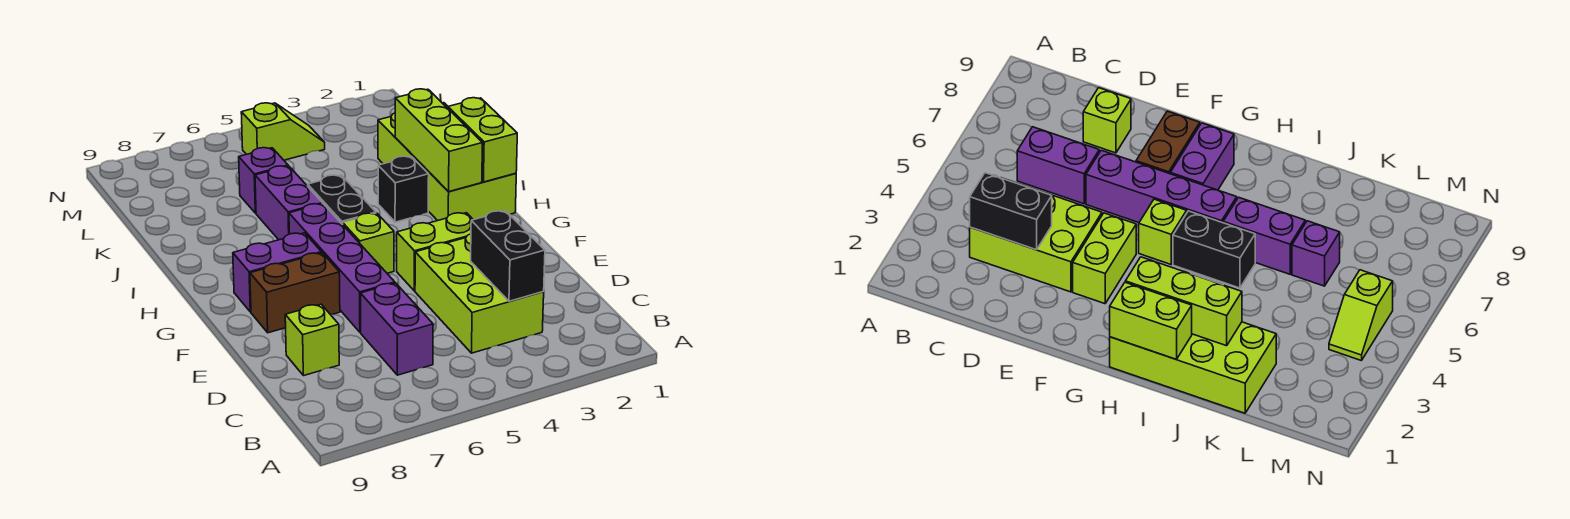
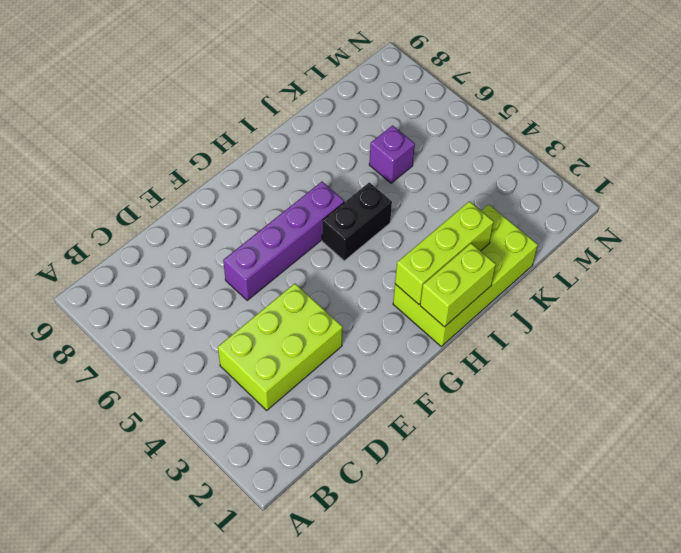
none -> purple brick C6:D6 level 1
none -> lime brick D8 level 1
none -> lime brick F3:F4 level 1

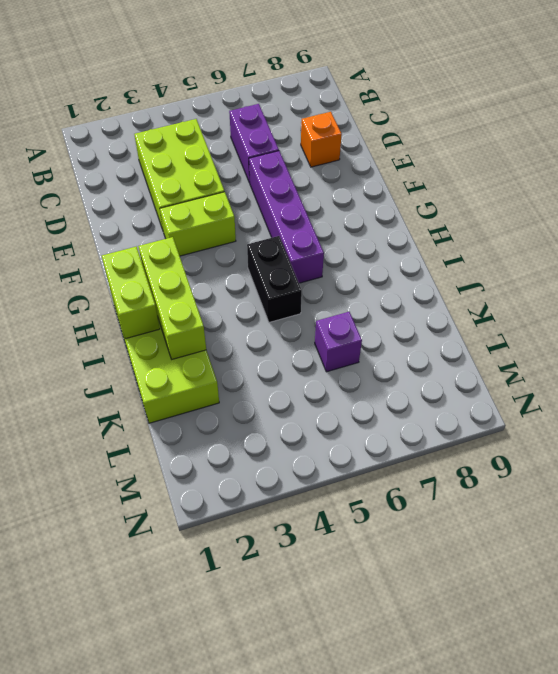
orange brick D8 level 1 -> lime brick D8 level 1
none -> brown brick F7:F8 level 1
none -> lime brick G5 level 1
none -> purple brick G7:G8 level 1

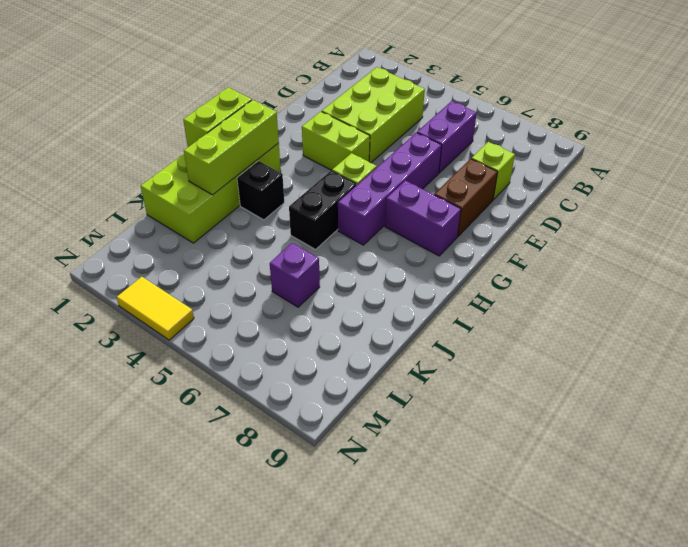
brown brick E8:F8 level 1 -> brown brick F7:F8 level 1
yellow tile N3:N4 level 1 -> none
none -> purple brick I6:J6 level 1
none -> lime slope M4:M5 level 1 top 5
none -> black brick C3:D3 level 2

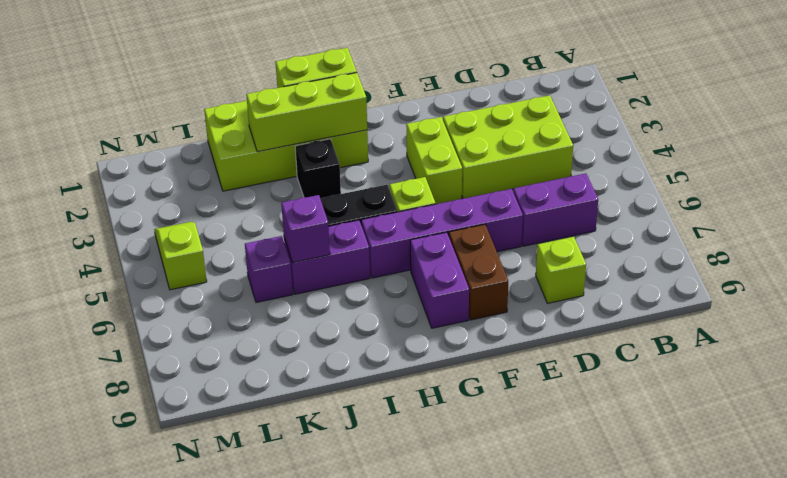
purple brick J6 level 2 -> none
none -> black brick C3:D3 level 2

